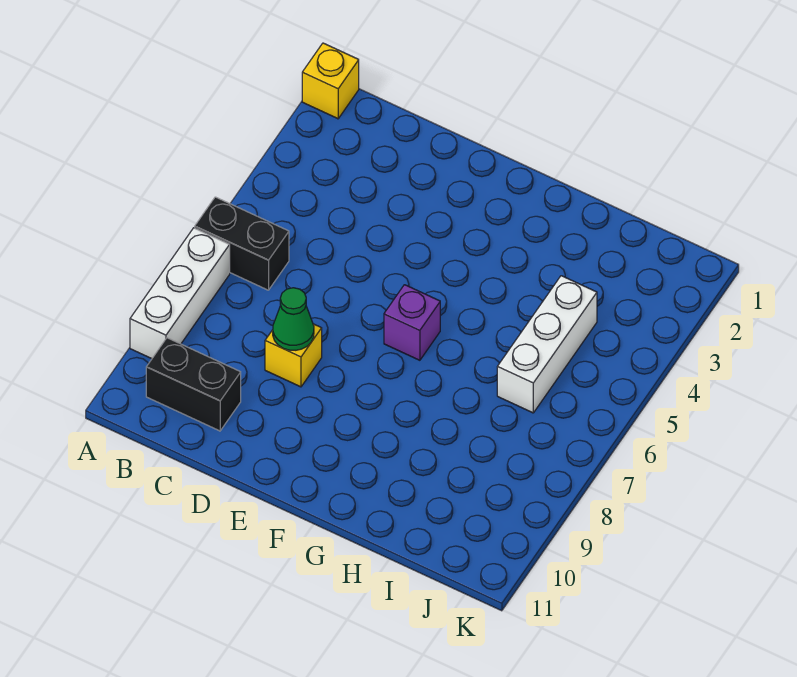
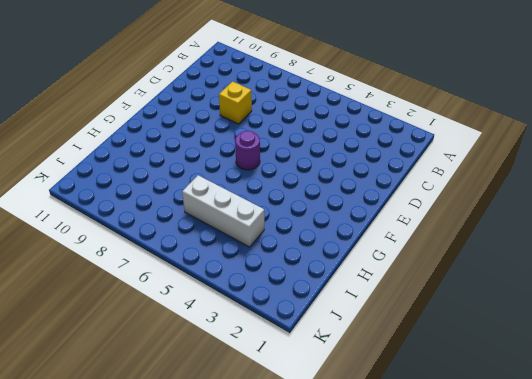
purple round brick F6 level 1 -> purple brick F6 level 1
none -> yellow brick A1 level 1
none -> black brick A6:B6 level 1

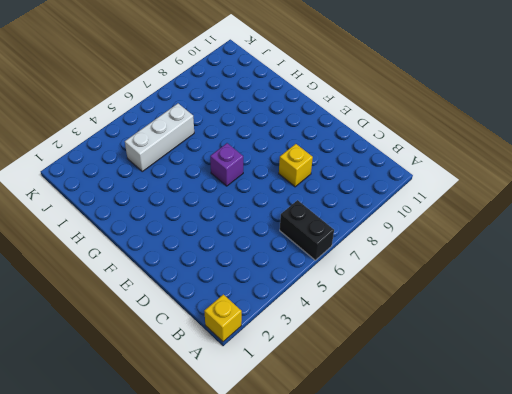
none -> white brick A7:A9 level 1
none -> black brick B10:C10 level 1

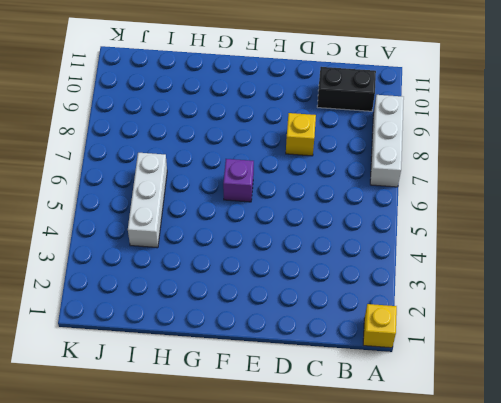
none -> black brick A6:B6 level 1
none -> green cone D8 level 2

